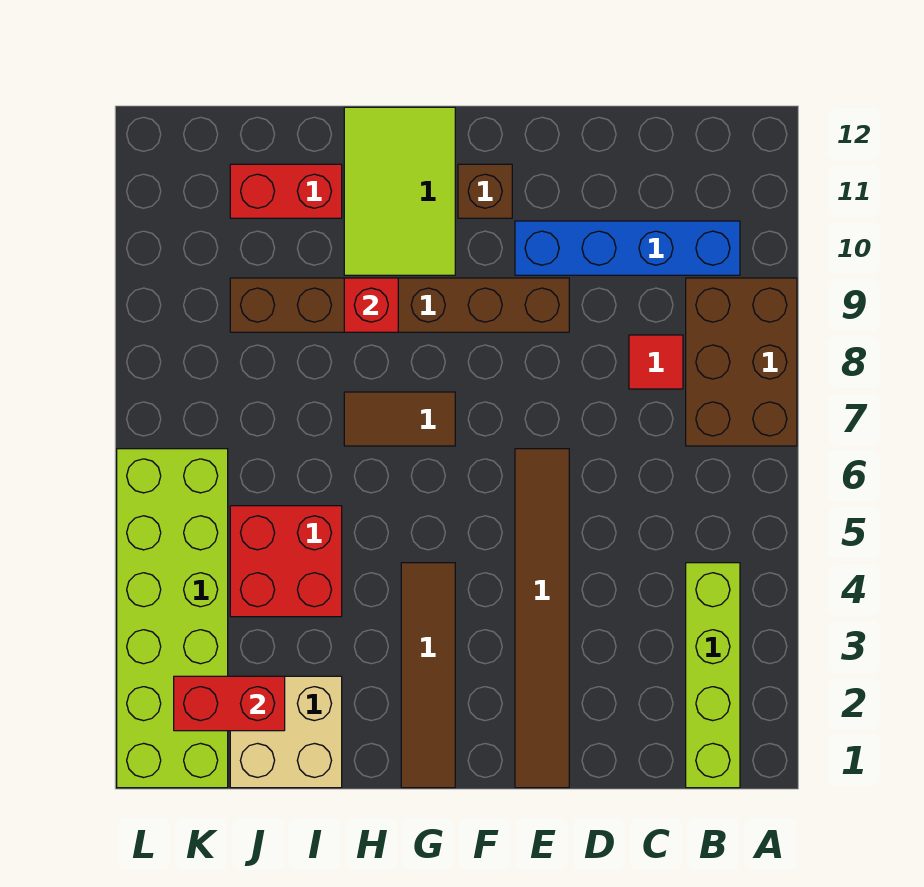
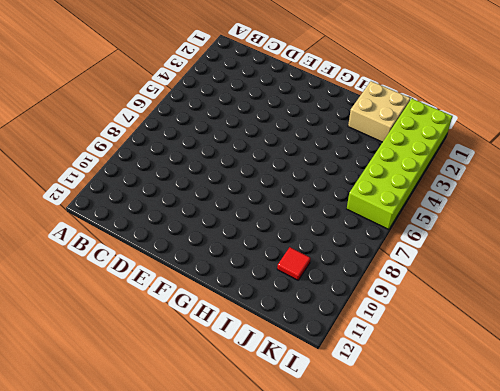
red tile J10 level 1 -> red tile C8 level 1
none -> brown brick A7:B9 level 1
none -> lime brick B1:B4 level 1
none -> blue brick B10:E10 level 1

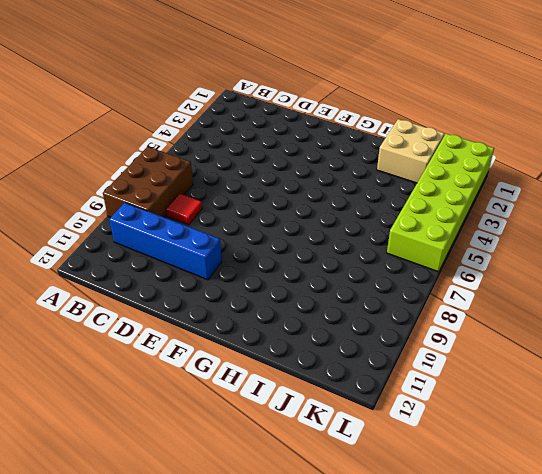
none -> lime brick B1:B4 level 1
none -> brown tile E1:E6 level 1
none -> brown brick E9:J9 level 1

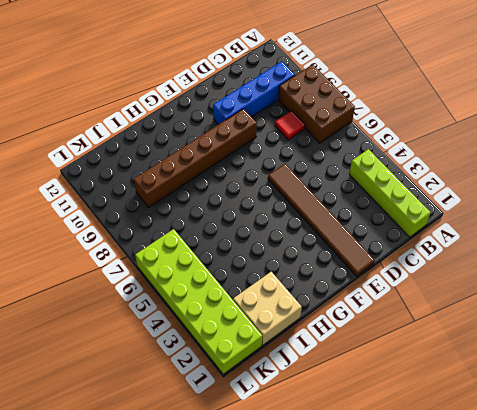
none -> brown brick F11 level 1
none -> brown tile G1:G4 level 1
none -> brown tile G7:H7 level 1

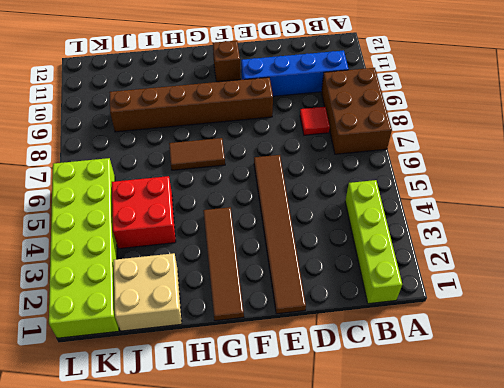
none -> lime tile G10:H12 level 1
none -> red brick I11:J11 level 1
none -> red brick H9 level 2

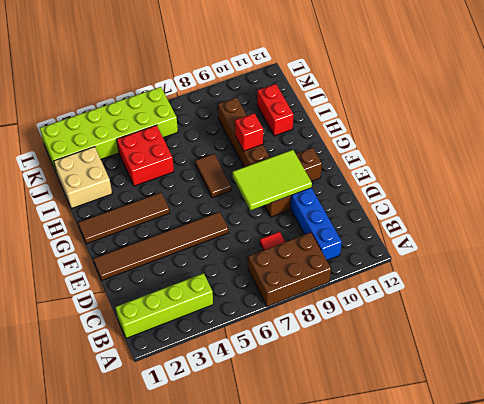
lime tile E8:F10 level 2 -> lime tile G10:H12 level 1
none -> red brick J2:K2 level 2

